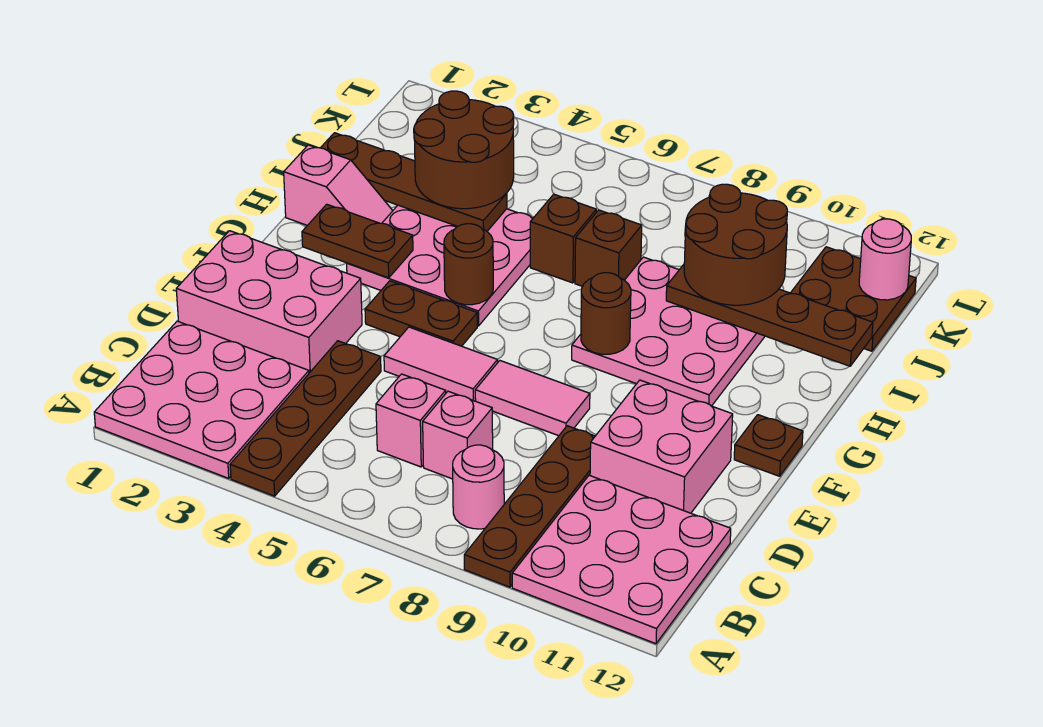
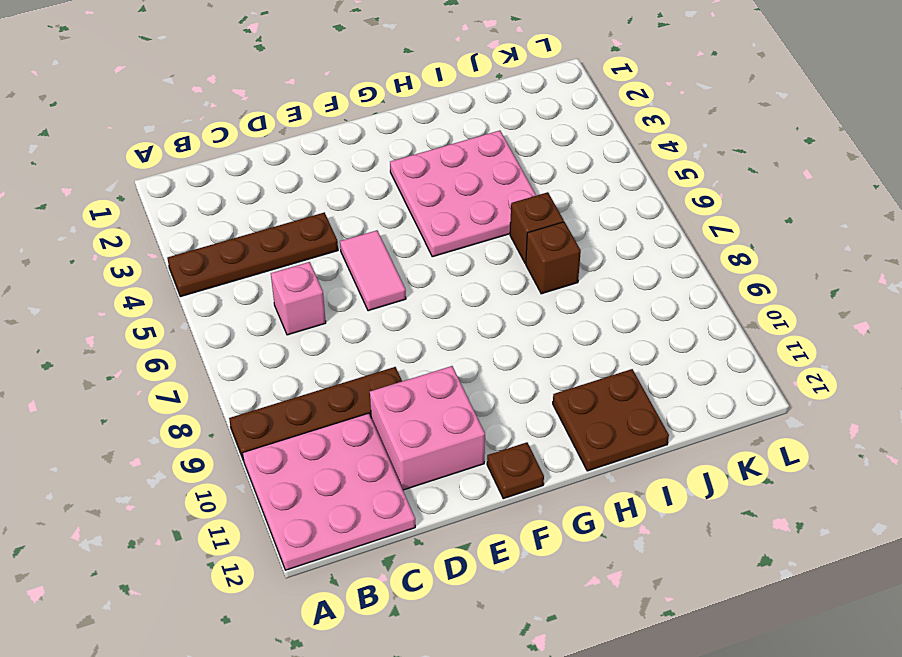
brown plate H11:I12 level 1 -> brown plate J11:K12 level 1
none -> pink plate A1:C3 level 1
none -> pink round brick B8 level 1
none -> pink brick C7 level 1

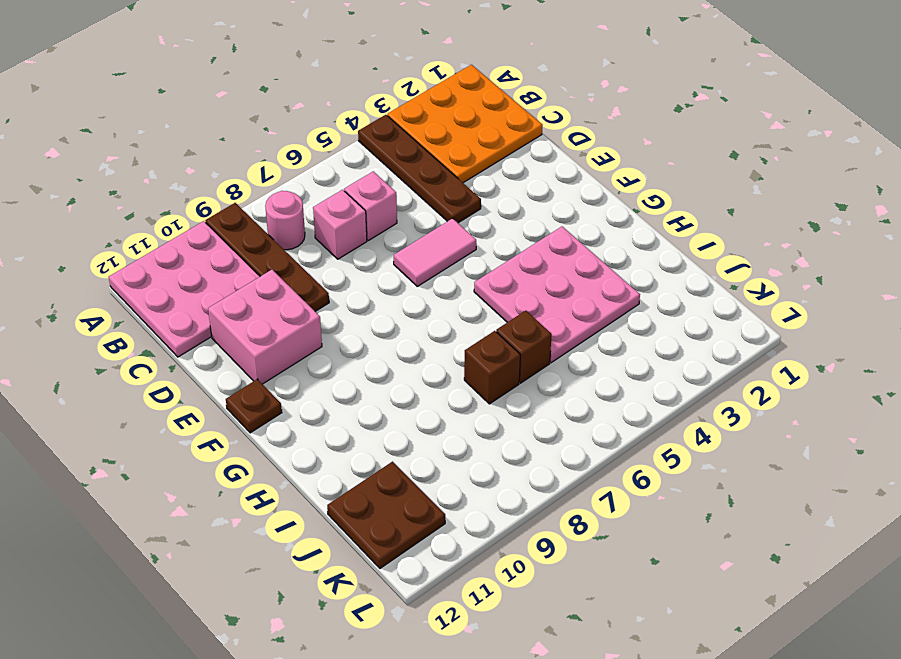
orange plate A1:C3 level 1 -> pink plate A1:C3 level 1
none -> pink brick D1:E3 level 1
none -> pink tile E7:E8 level 1
none -> brown plate F4:F5 level 1

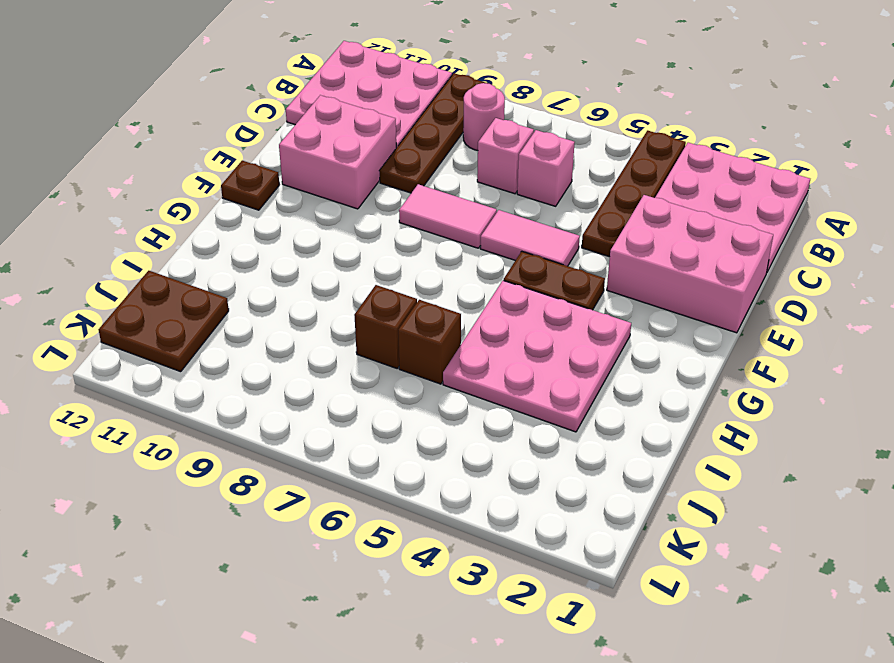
none -> pink plate G8:I10 level 1
none -> pink slope H1:H2 level 1 top 1
none -> brown plate G2:G3 level 2

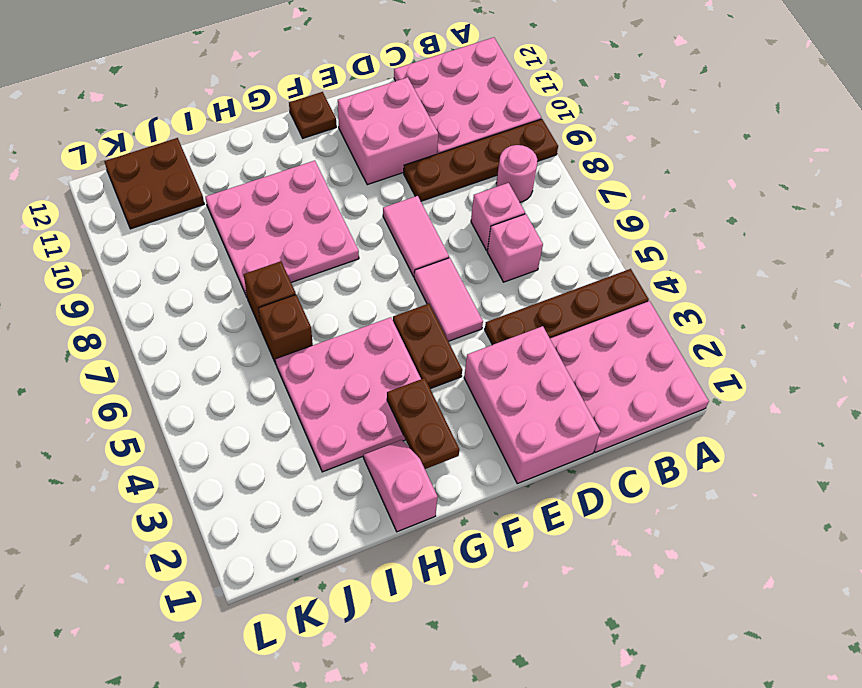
none -> brown round brick G5 level 2
none -> brown round brick G8 level 2
none -> brown plate I1:I4 level 2

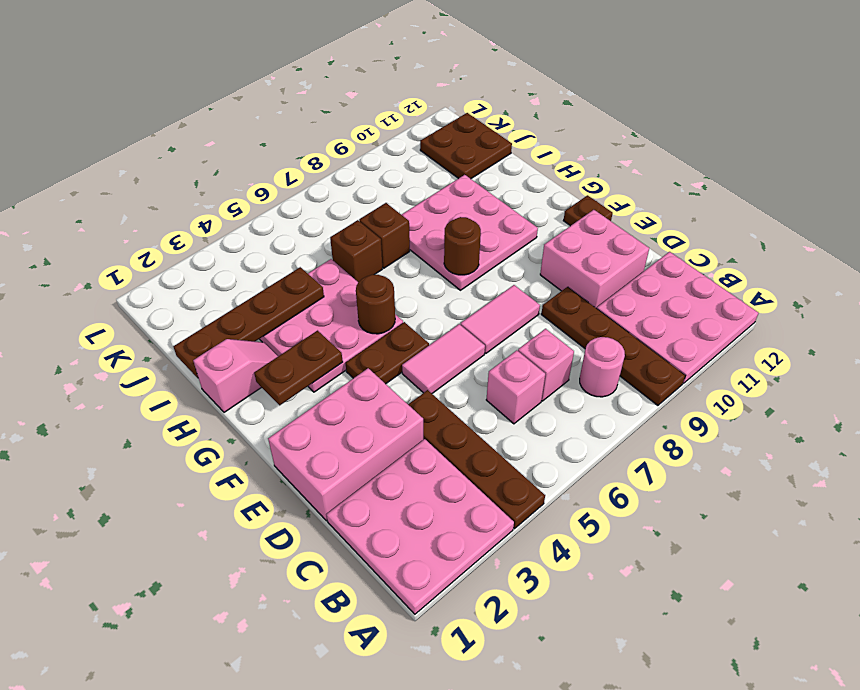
none -> brown plate I9:I12 level 2
none -> pink round brick K12 level 2
none -> brown round brick I3:J4 level 3

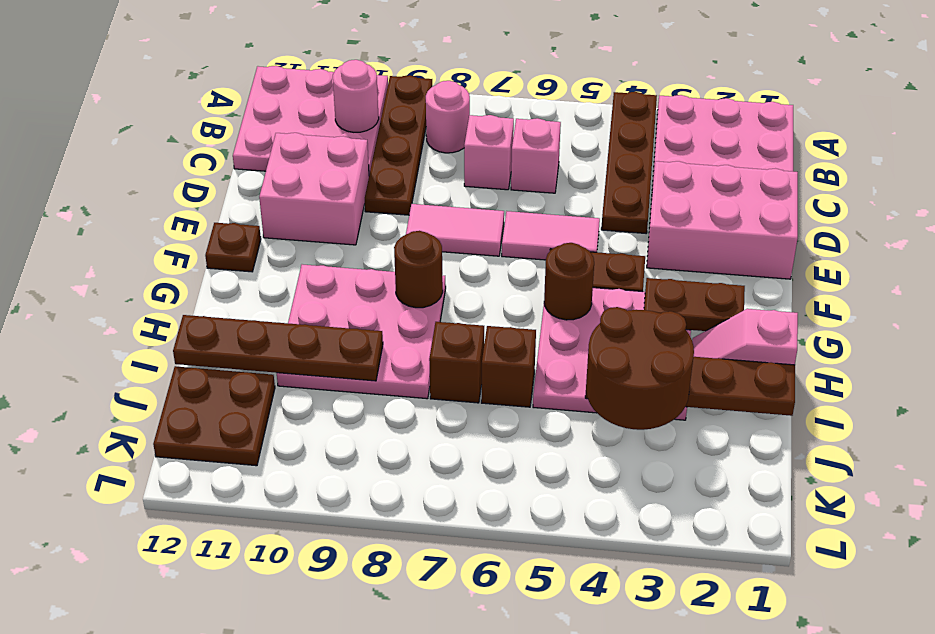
pink round brick B10 level 2 -> pink round brick K12 level 2
none -> brown round brick I9:J10 level 3

